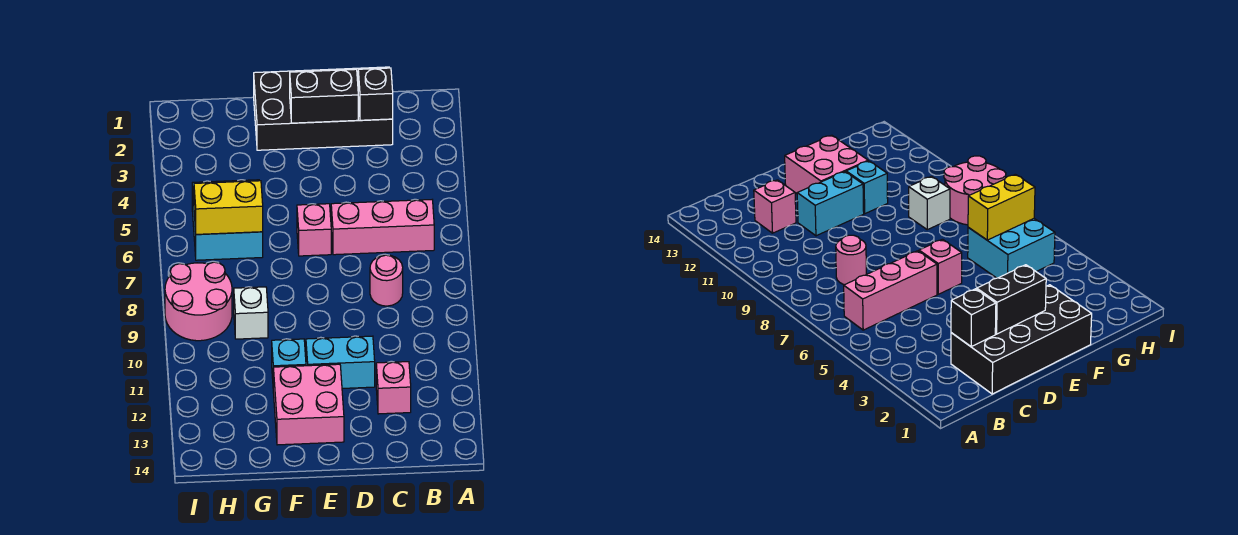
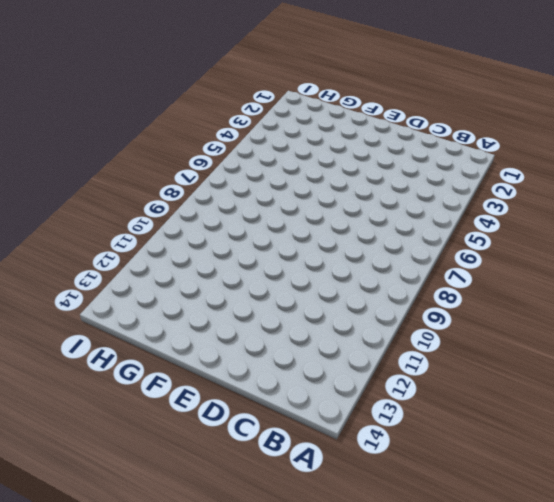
none -> pink brick B6:D6 level 1
none -> black brick C1:F2 level 1
none -> pink round brick C8 level 1

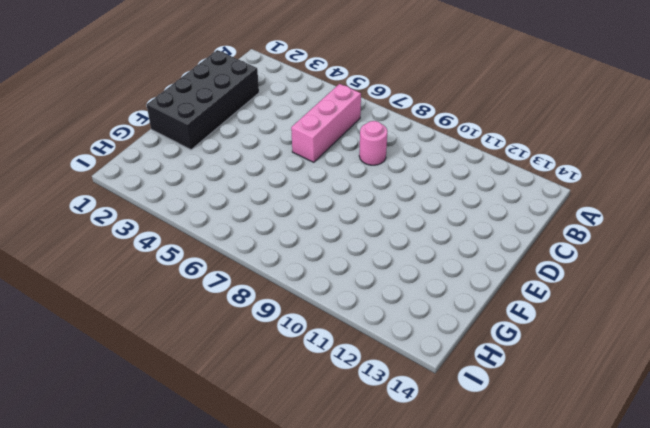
none -> pink brick C12 level 1
none -> cyan brick D11:E11 level 1
none -> pink brick E6 level 1

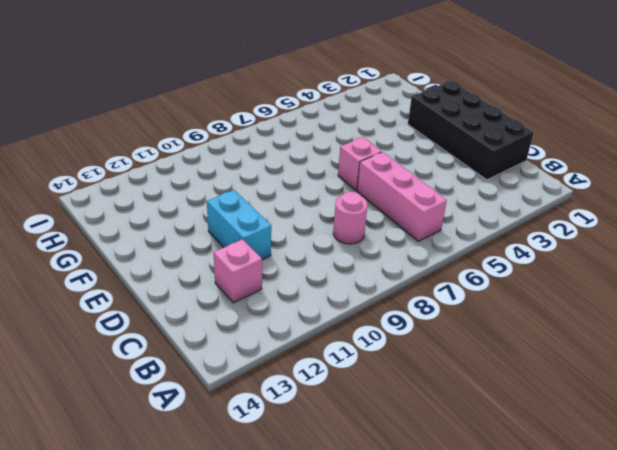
none -> pink brick E12:F13 level 1
none -> cyan brick F11 level 1
none -> cyan brick G5:H6 level 1

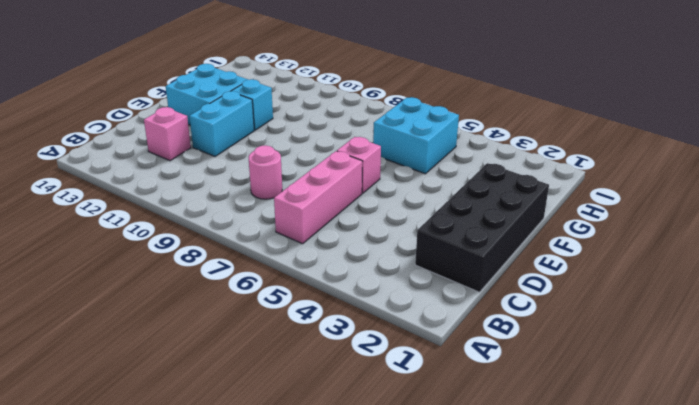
cyan brick E12:F13 level 1 -> pink brick E12:F13 level 1
none -> white brick G9 level 1
none -> pink round brick H8:I9 level 1
none -> black brick C2 level 2

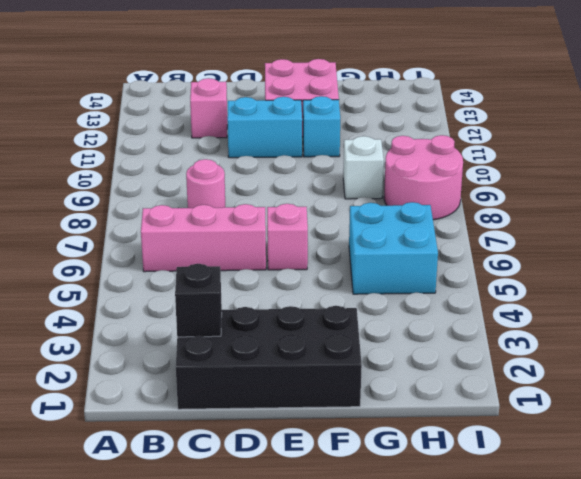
none -> black brick D2:E2 level 2
none -> yellow brick G6:H6 level 2

